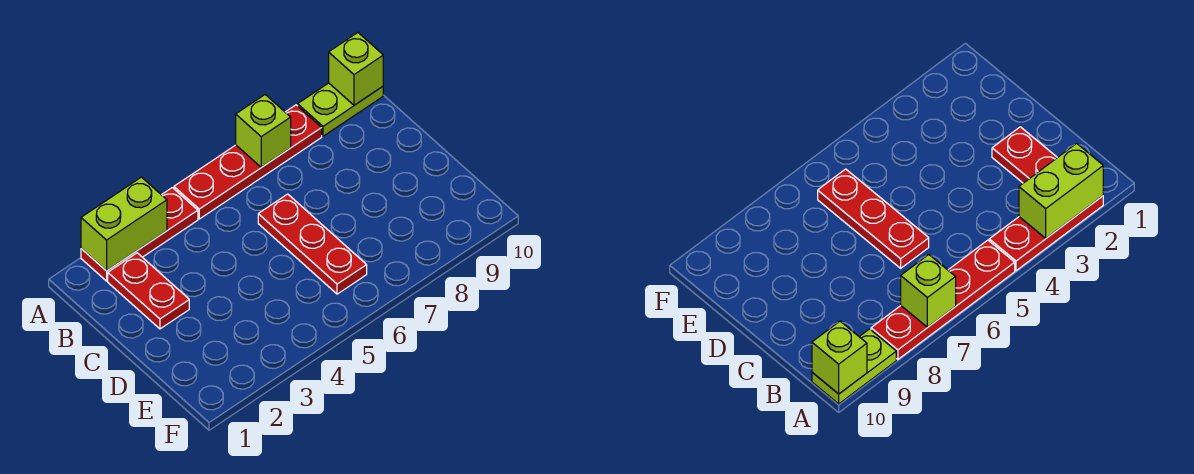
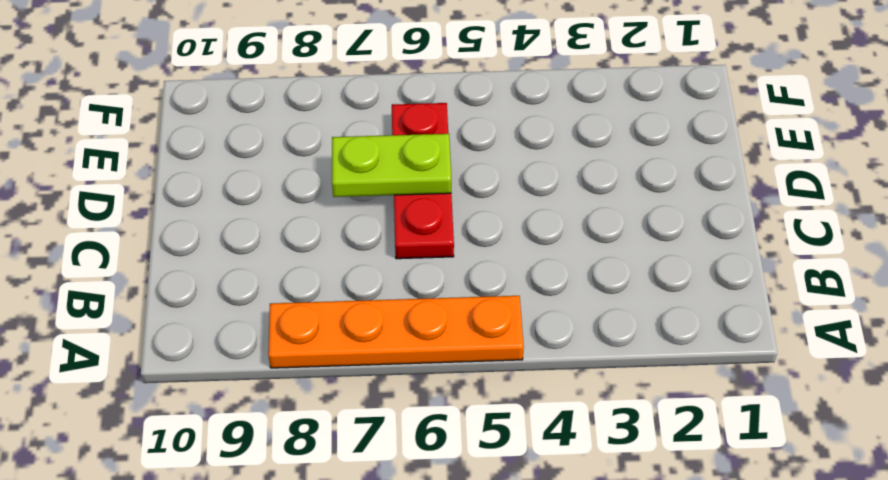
orange plate A5:A8 level 1 -> red plate A5:A8 level 1
lime plate D6:D7 level 2 -> lime plate A9:A10 level 1
none -> red plate A2:A4 level 1
none -> red plate B2:C2 level 1

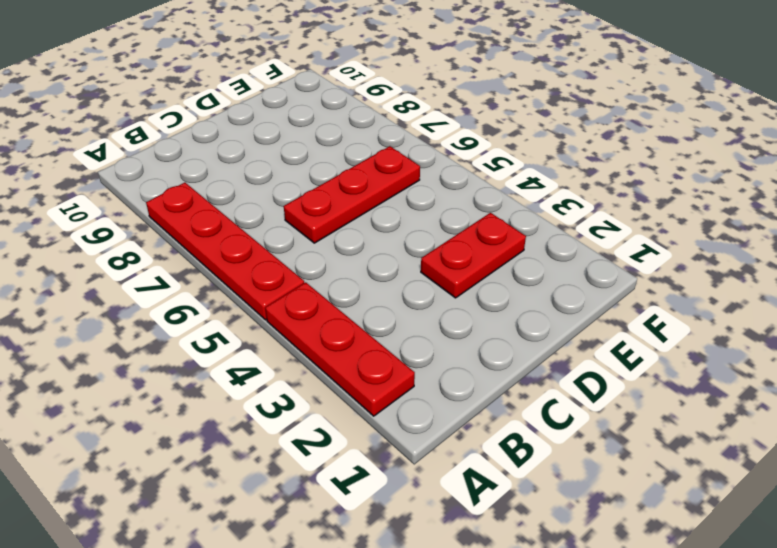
red plate D3:E3 level 1 -> red plate B2:C2 level 1
none -> lime plate A9:A10 level 1
none -> lime brick A2:A3 level 2

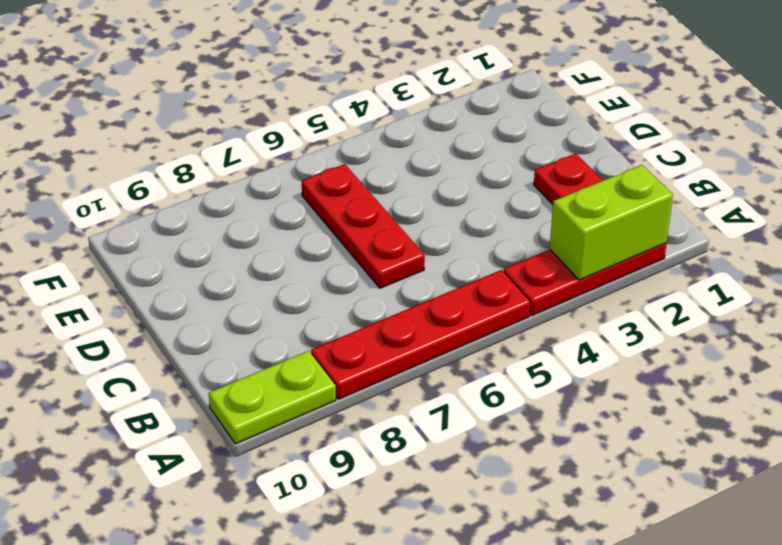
none -> lime brick A7 level 2
none -> lime brick A10 level 2

